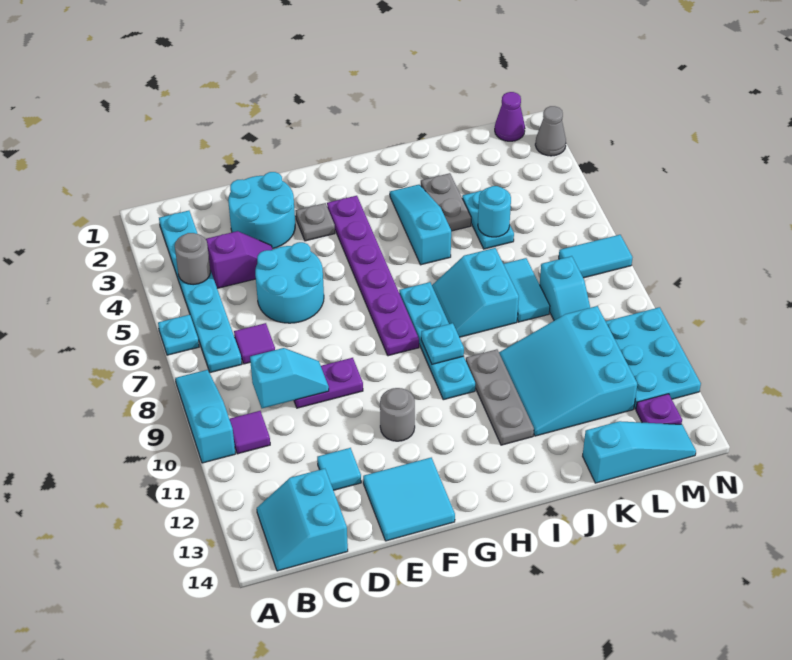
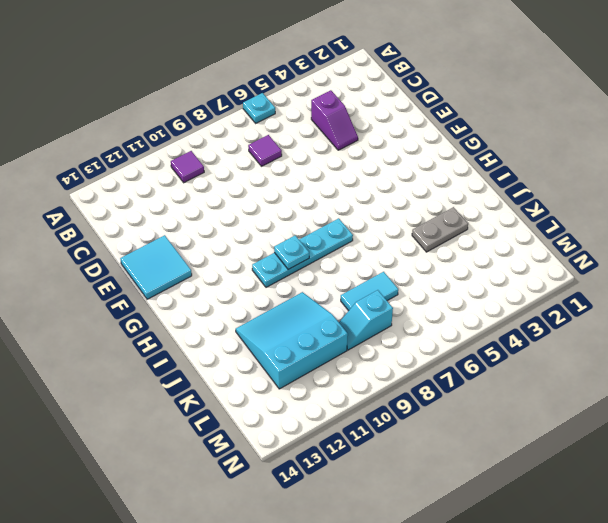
none -> cyan slope A8:A10 level 1 top 10
none -> cyan plate B2:B7 level 1
none -> cyan slope B13:C14 level 1 top C
none -> cyan round brick D2:E3 level 1

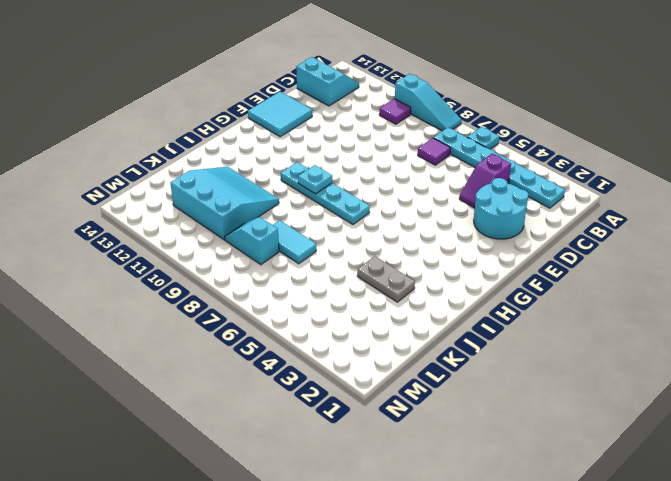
none -> cyan round brick D5:E6 level 1
none -> purple plate D9:E9 level 1
none -> cyan tile D12 level 1
none -> grey plate F3 level 1

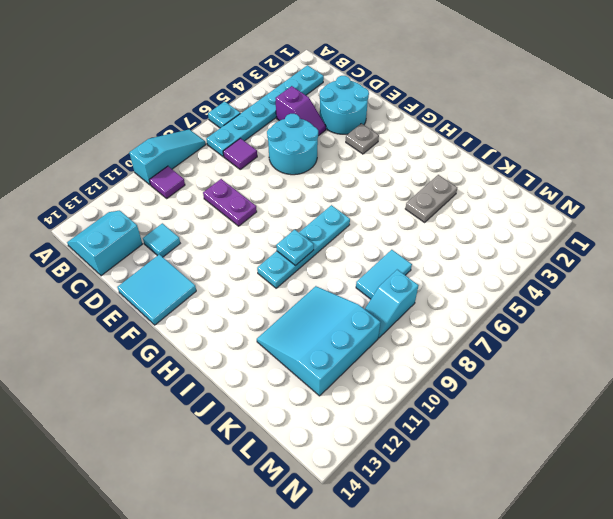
none -> grey round brick F11 level 1
none -> purple plate G3:G8 level 1
none -> cyan slope I3:I5 level 1 top 5
none -> cyan slope I7:J8 level 1 top J

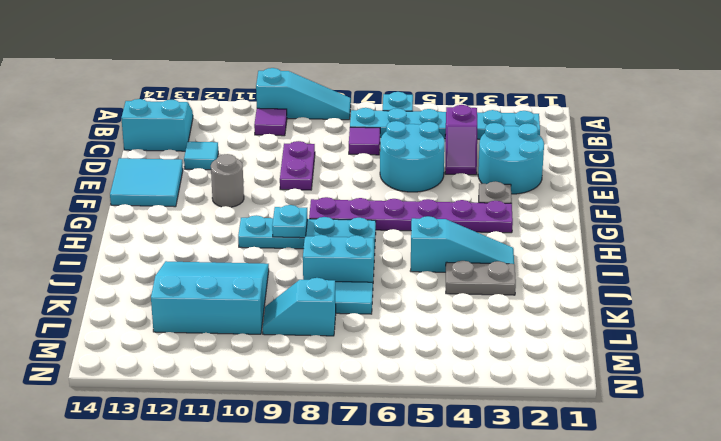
none -> grey plate I10:I12 level 1
none -> cyan plate K4:K5 level 1
none -> cyan slope K14:M14 level 1 top K
none -> purple cone M1 level 1

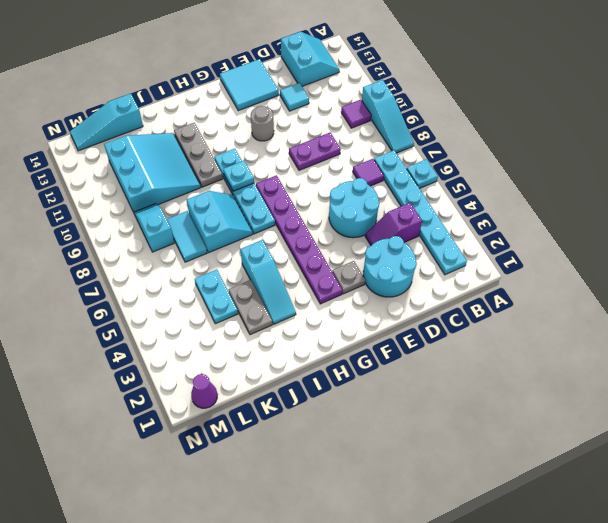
none -> cyan tile M7:N7 level 1
none -> cyan plate M10:N12 level 1
none -> purple plate M13 level 1
none -> grey cone N2 level 1

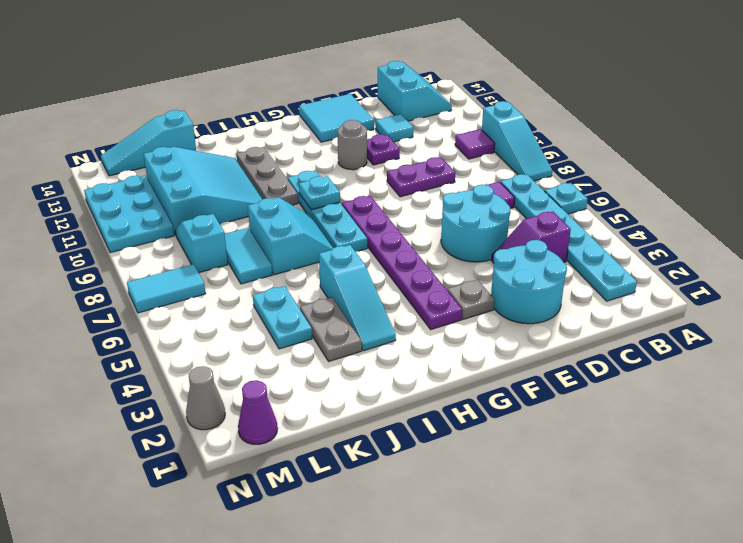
purple plate E11 level 1 -> purple plate M13 level 1
none -> grey round brick B4 level 2
none -> cyan slope C9:D9 level 2 top C
none -> cyan round brick K5 level 2

